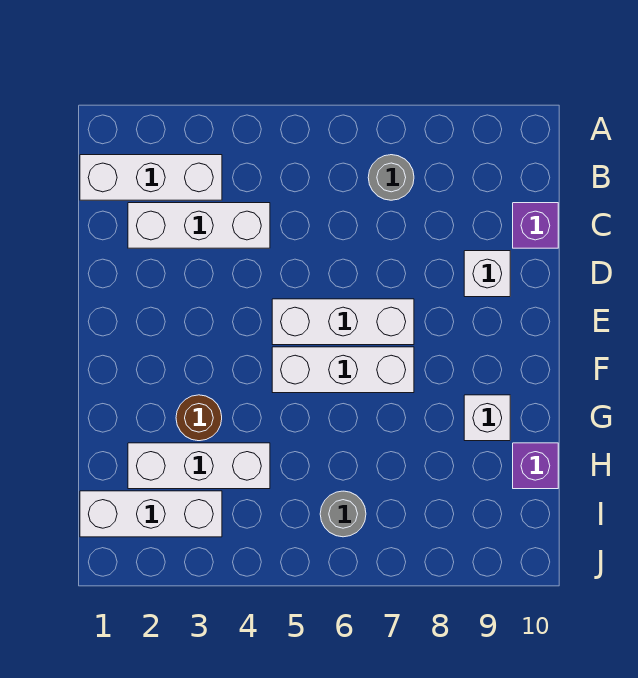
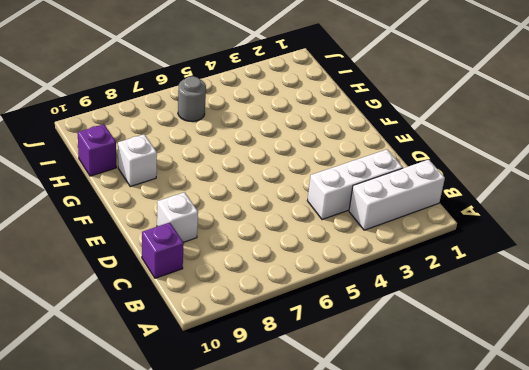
none -> grey round brick B7 level 1
none -> white brick E5:E7 level 1
none -> white brick F5:F7 level 1

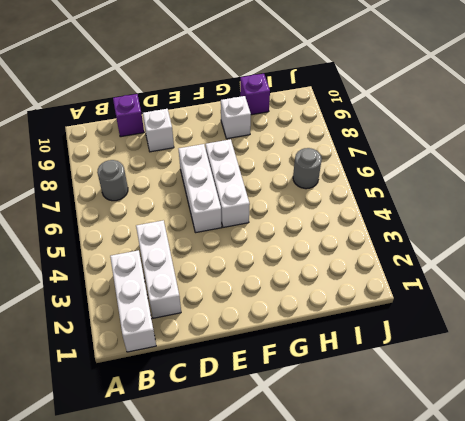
none -> brown round brick G3 level 1
none -> white brick H2:H4 level 1
none -> white brick I1:I3 level 1

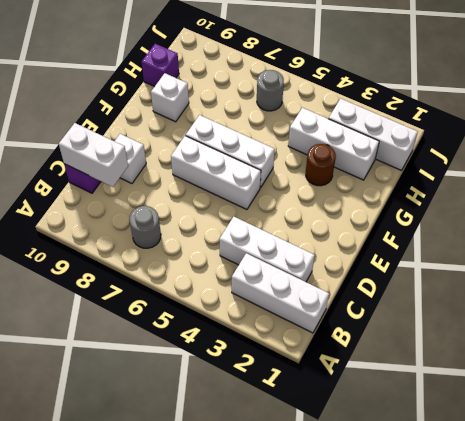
white brick C9:C10 level 2 -> none

